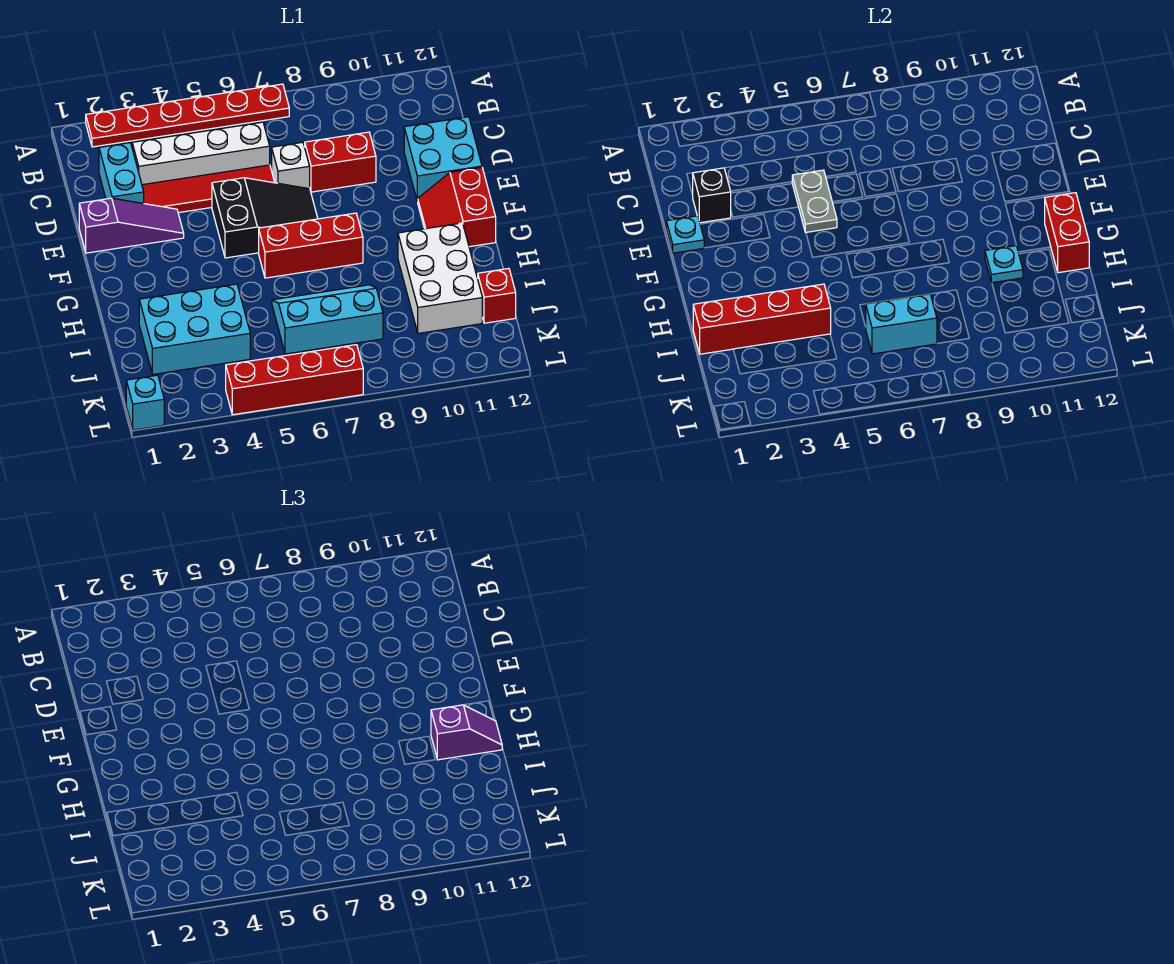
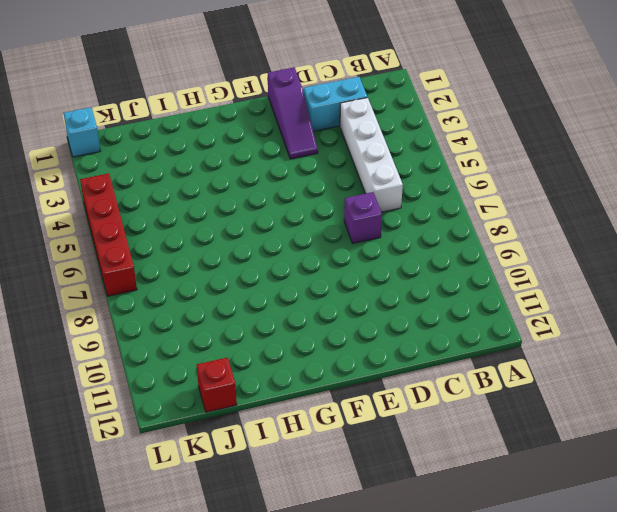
purple brick D7 level 1 -> white brick D7 level 1
none -> red plate A2:A7 level 1
none -> red tile D3:D6 level 1
none -> red brick D8:D9 level 1

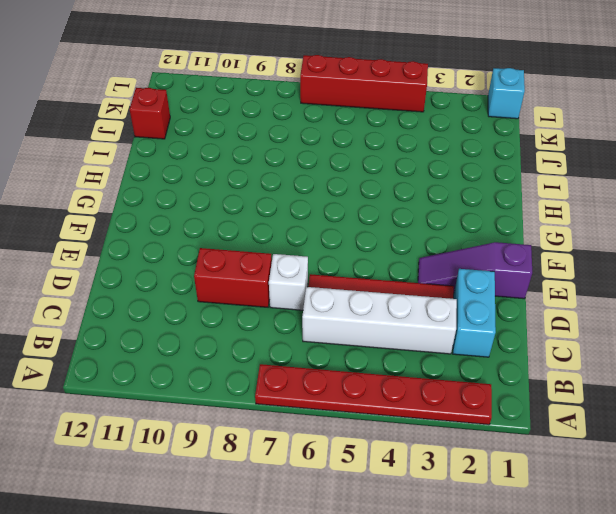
none -> cyan brick D11:E12 level 1
none -> black slope E5:F7 level 1 top 5
none -> red slope F11:G12 level 1 top 12

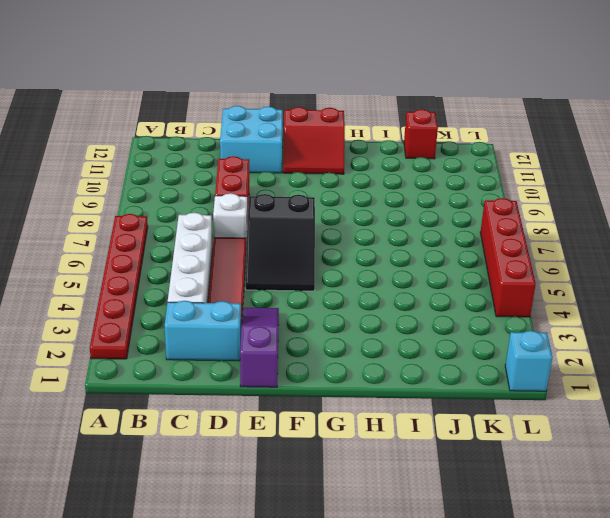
black slope E5:F7 level 1 top 7 -> black slope E5:F7 level 1 top 5
none -> red brick G6:G8 level 1
none -> white brick H10:J11 level 1
none -> cyan brick I2:J4 level 1

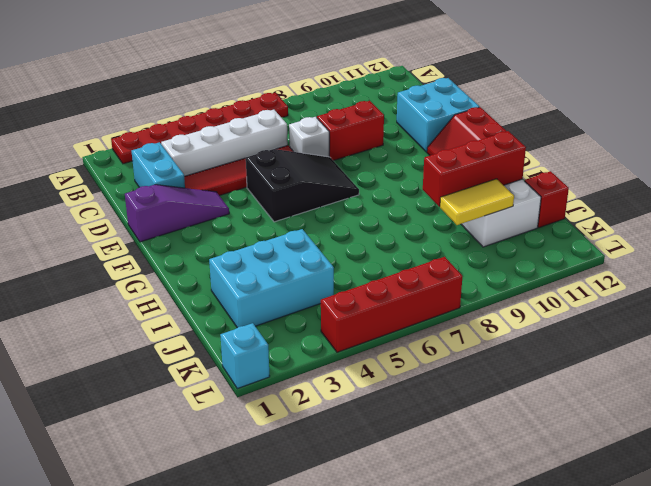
red brick I9:I11 level 2 -> red brick G6:G8 level 1
yellow tile J9:J10 level 2 -> none
none -> cyan slope I6:J8 level 1 top J
none -> black brick D2 level 2
none -> grey plate D5:E5 level 2

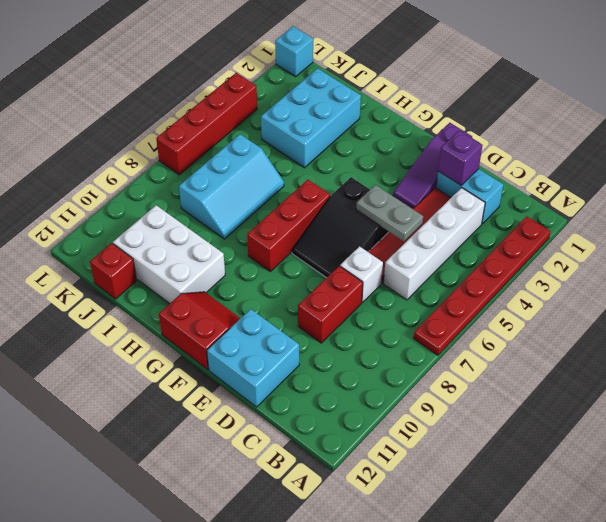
purple brick D2 level 2 -> black brick D2 level 2
none -> cyan plate E1 level 2
none -> red brick G12:H12 level 2
none -> cyan plate H10 level 2

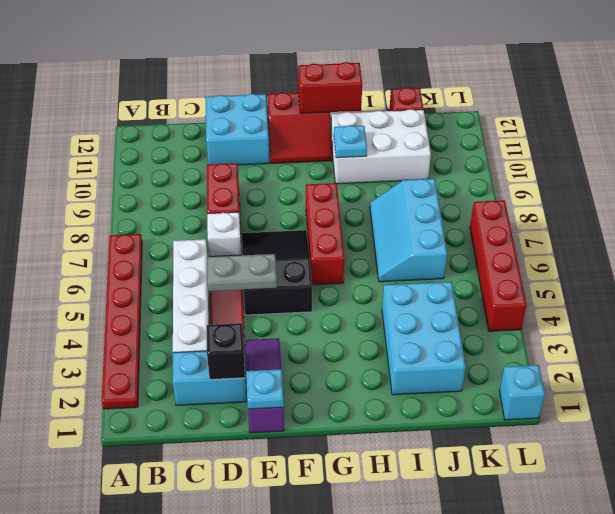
none -> red brick I1:I4 level 2
none -> cyan brick J6:J7 level 2
none -> purple slope H11:H12 level 3 top 11

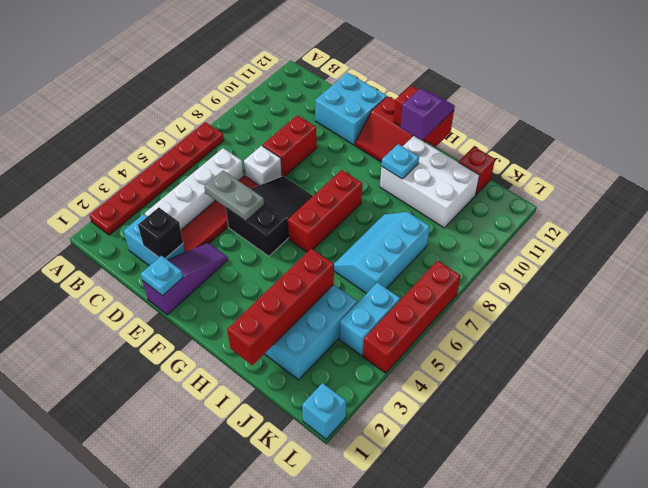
cyan brick K4:K5 level 1 -> cyan brick J6:J7 level 2

